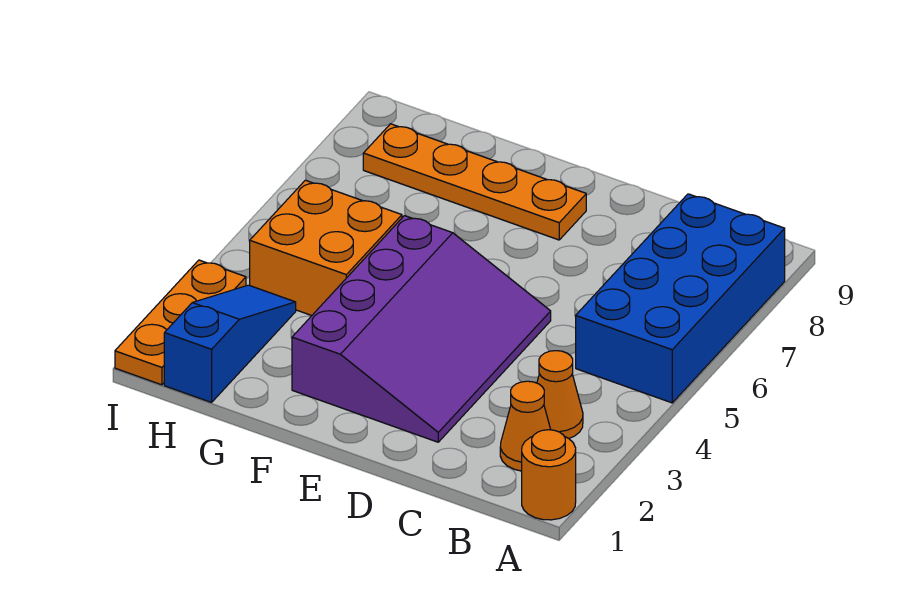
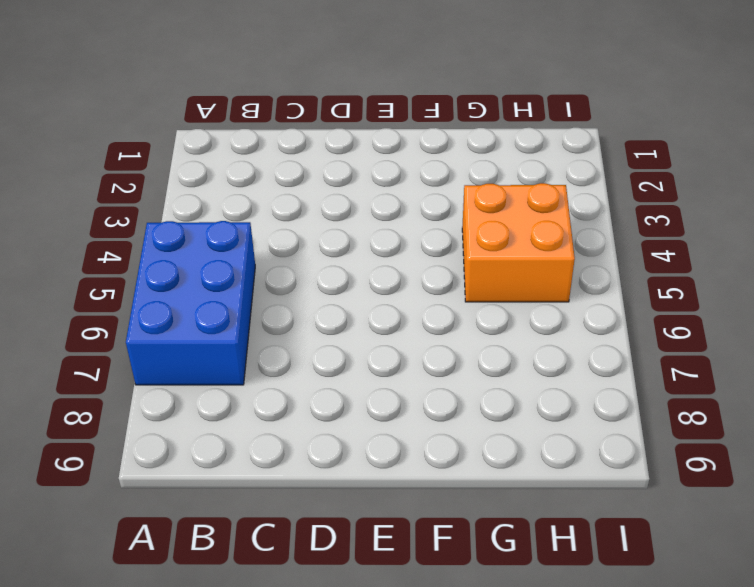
blue brick A5:B7 level 1 -> blue brick A5:B8 level 1
none -> orange round brick A1 level 1
none -> orange cone B2 level 1

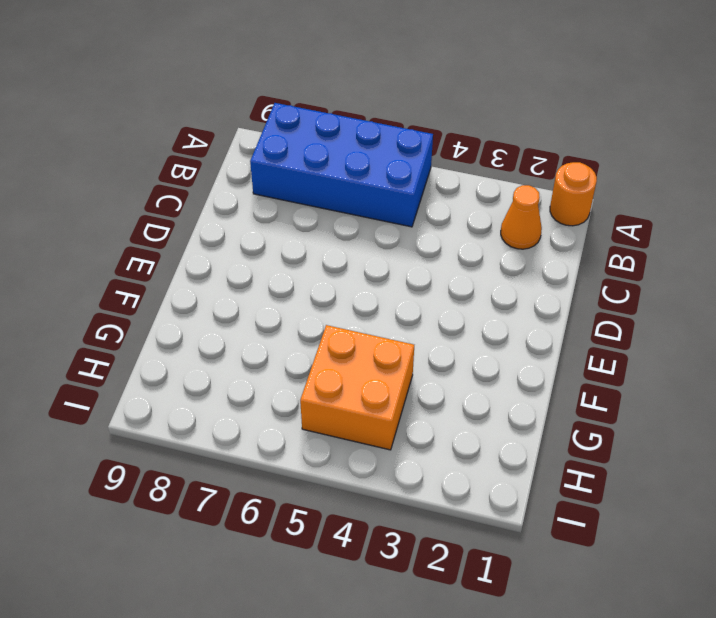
none -> orange cone B3 level 1
none -> purple slope D2:F5 level 1 top F

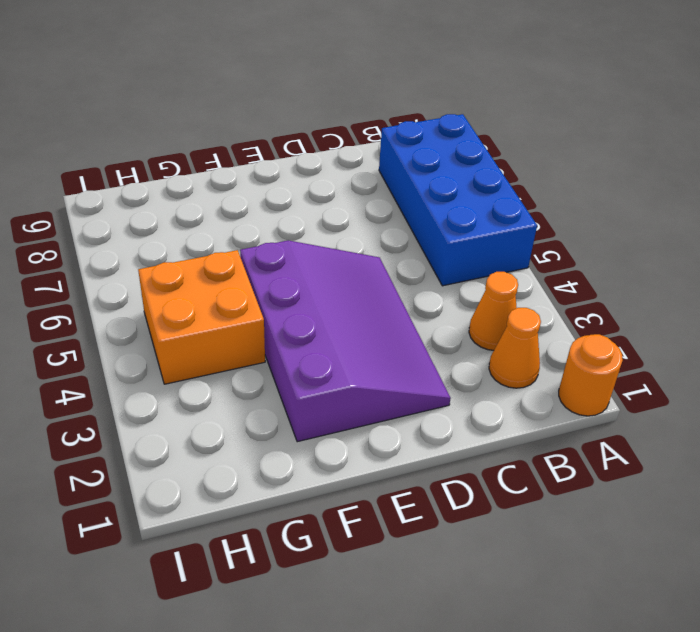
none -> orange plate E8:H8 level 1
none -> blue slope H1:H3 level 1 top 1

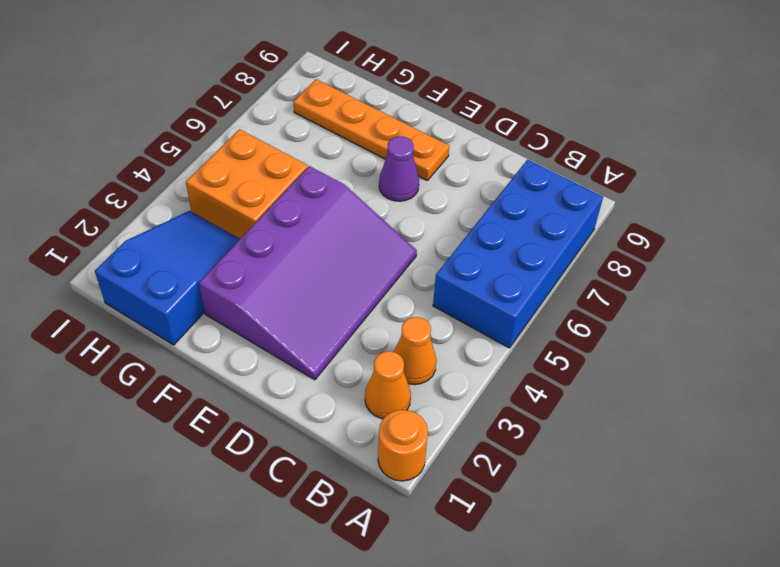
purple cone E7 level 1 -> none
blue slope G1:H3 level 1 top 1 -> blue slope H1:H3 level 1 top 1
none -> orange plate I1:I3 level 1

